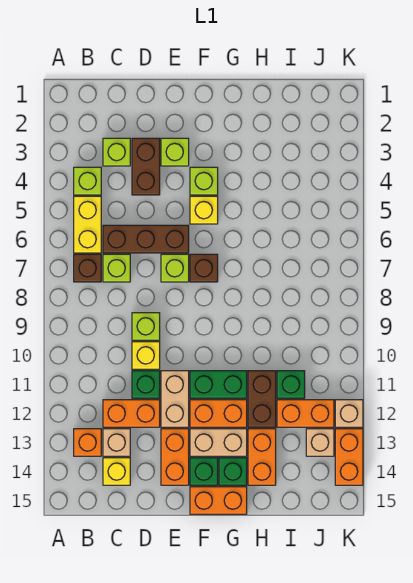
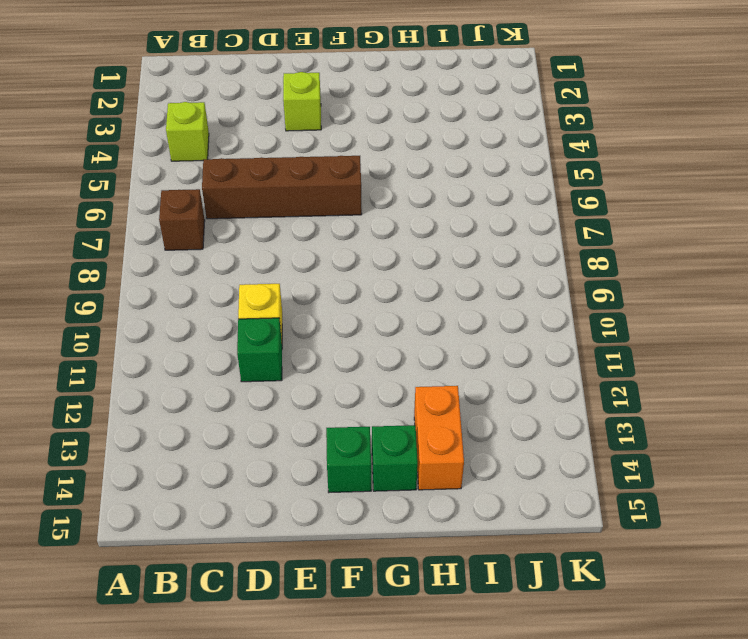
brown brick C6:F6 level 1 -> brown brick C6:E6 level 1
none -> yellow brick B5:B6 level 1
none -> orange brick B13 level 1
none -> lime brick C3 level 1
none -> lime brick C7 level 1

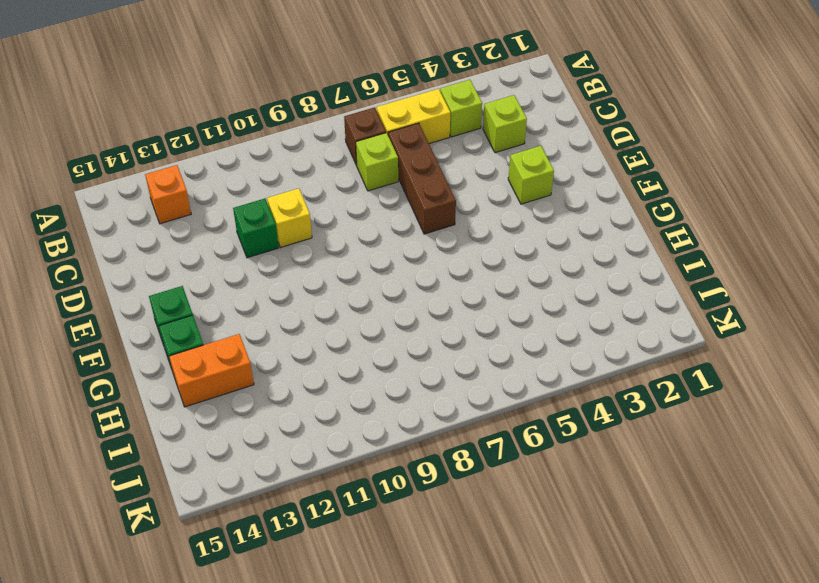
none -> orange brick C12:D12 level 1
none -> tan brick C13 level 1
none -> yellow brick C14 level 1
none -> brown brick D3:D4 level 1

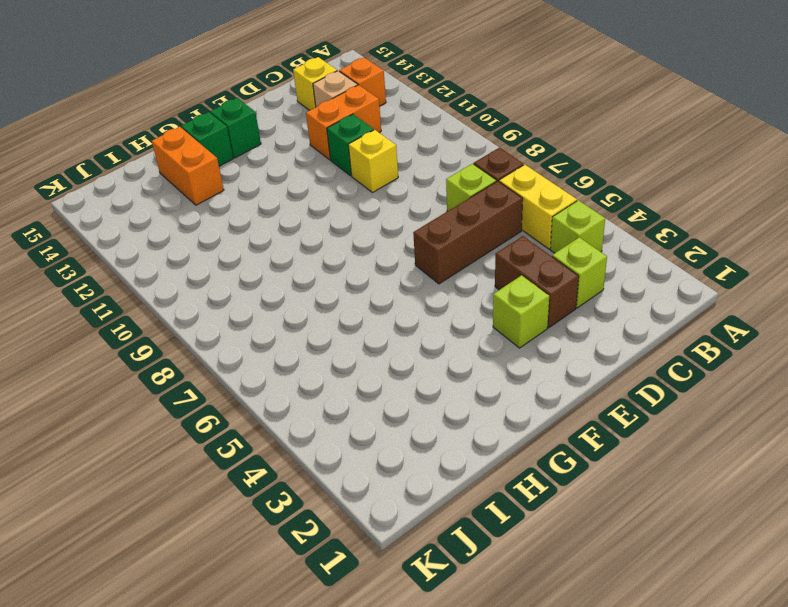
none -> lime brick D9 level 1
none -> lime brick E7 level 1
none -> tan brick E11:E12 level 1
none -> orange brick E13:E14 level 1

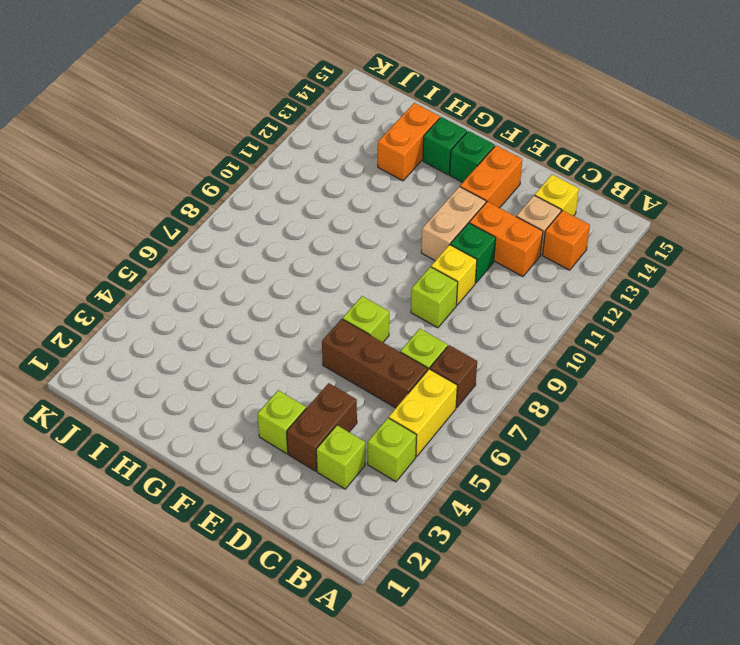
none -> lime brick F4 level 1
none -> yellow brick F5 level 1
none -> brown brick F7 level 1
none -> green brick F11:G11 level 1

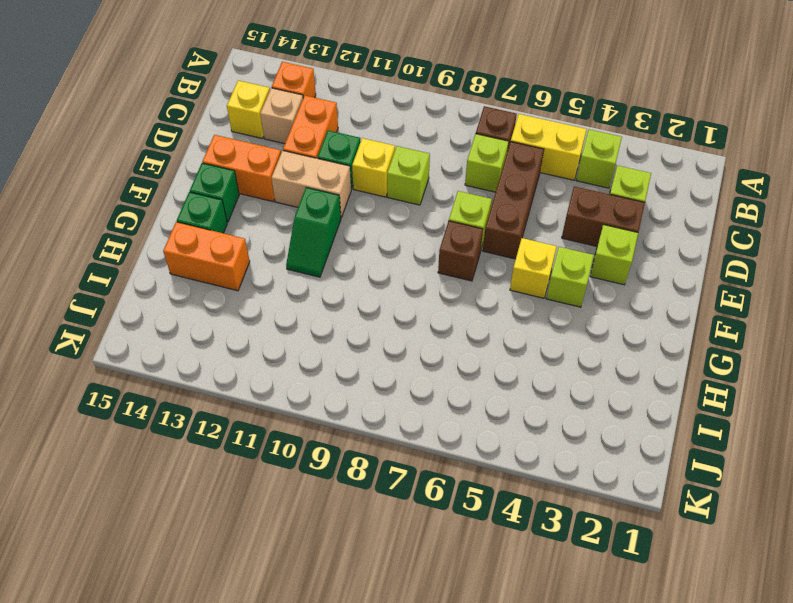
green slope F11:G11 level 1 top F -> green brick F11:G11 level 1
none -> orange brick F12:G12 level 1
none -> tan brick F13:G13 level 1
none -> orange brick F15:G15 level 1
none -> brown brick H11:H12 level 1

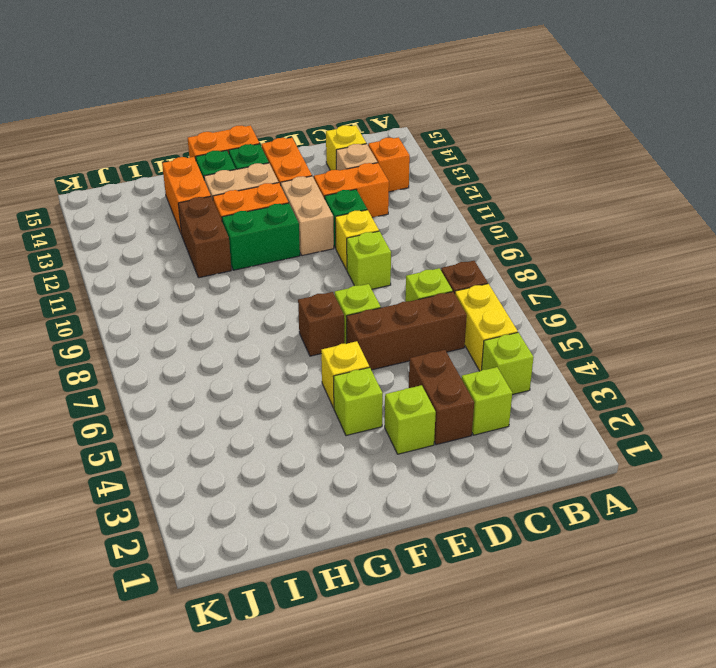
none -> green brick I11 level 1
none -> orange brick I12:J12 level 1
none -> tan brick J13 level 1
none -> tan brick K12 level 1

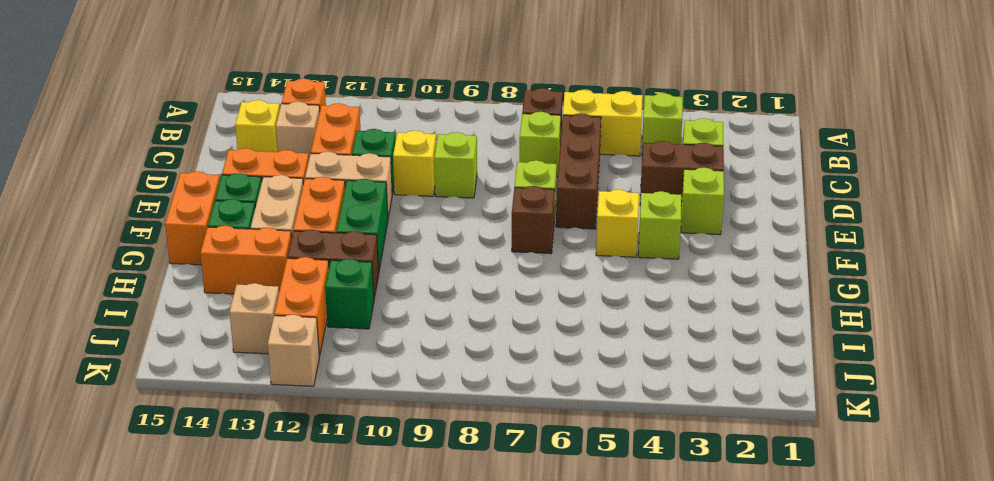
none -> orange brick K13:K14 level 1

